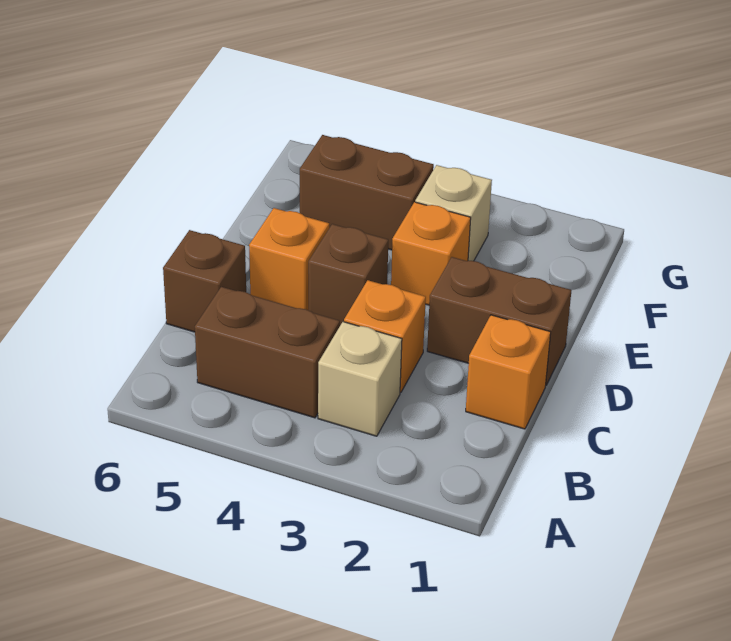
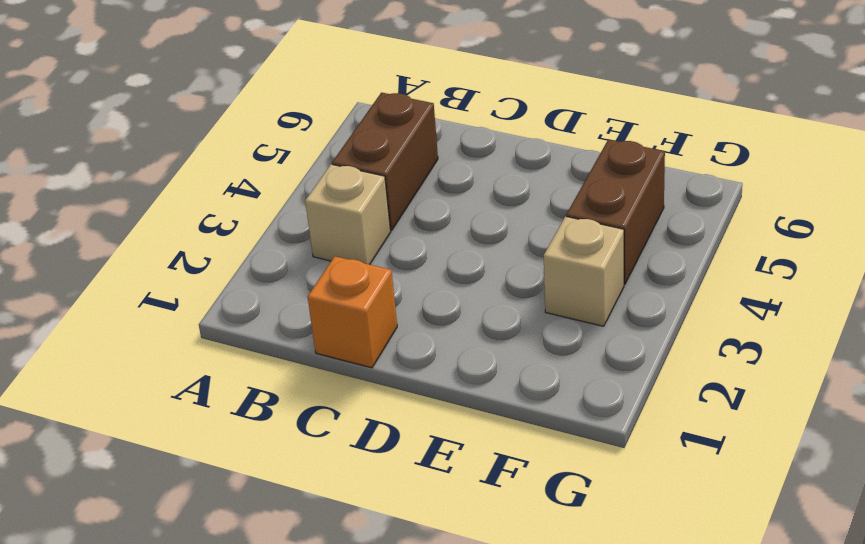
none -> orange brick C3 level 1
none -> brown brick C6 level 1

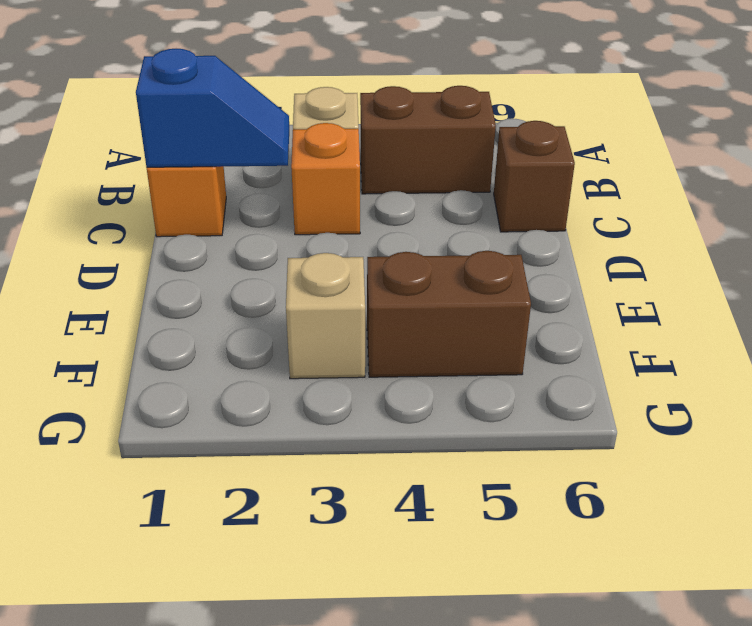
blue slope C1:C2 level 2 top 1 -> none
none -> brown brick D1:D2 level 1
none -> brown brick D4 level 1

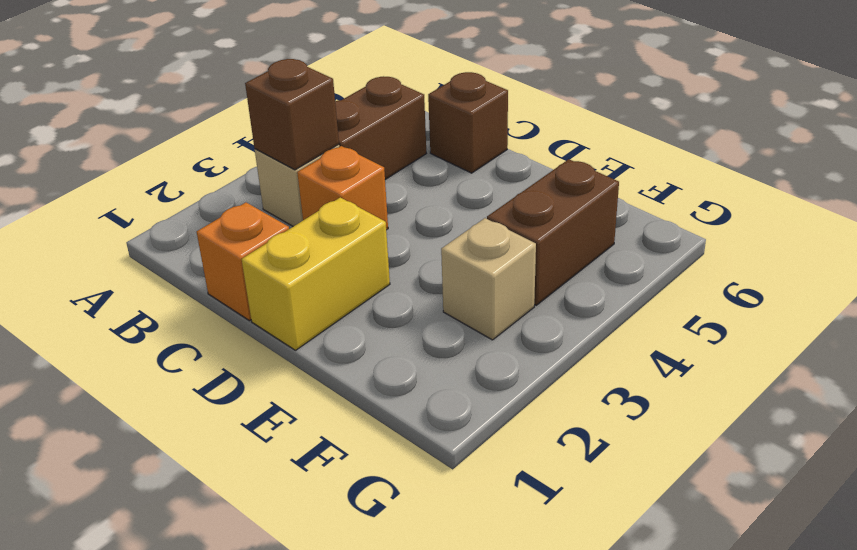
brown brick B3 level 2 -> brown brick D4 level 1
yellow brick D1:D2 level 1 -> brown brick D1:D2 level 1
none -> orange brick D5 level 1
none -> orange brick E3 level 1

